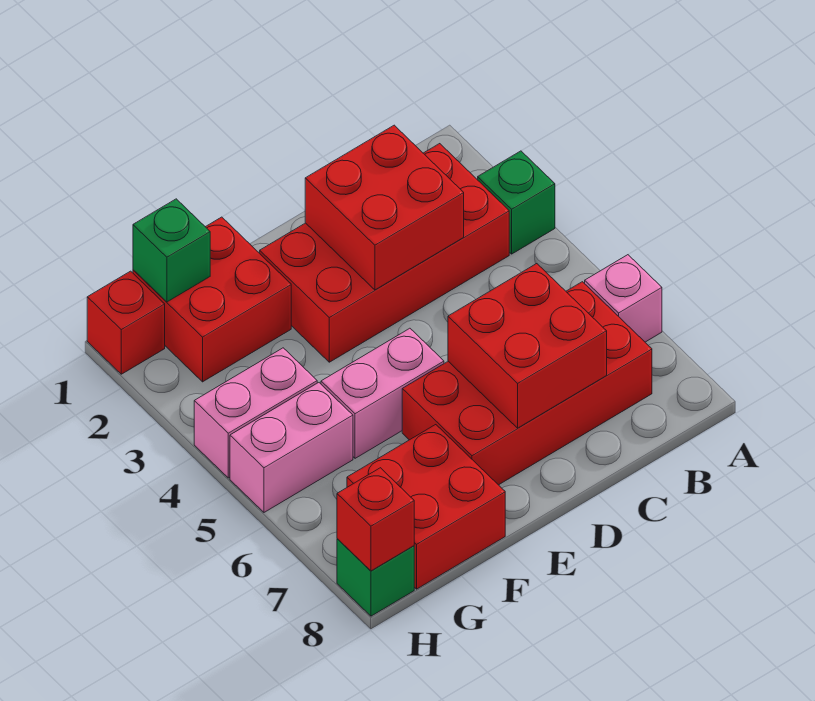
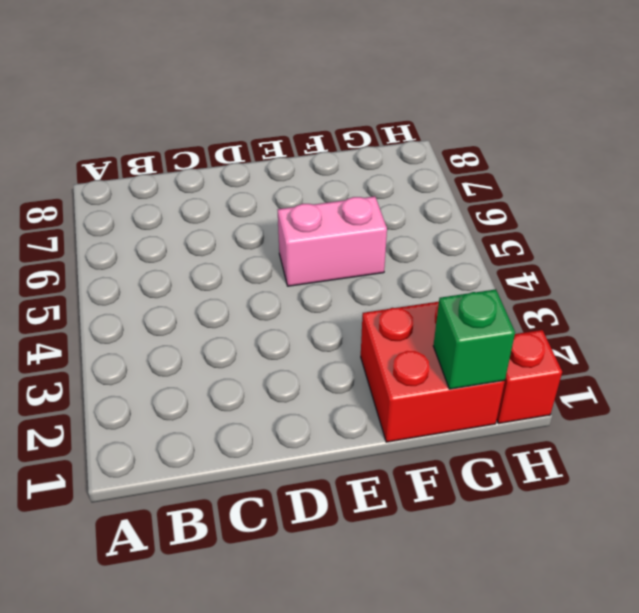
none -> green brick A3 level 1
none -> pink brick A6 level 1
none -> red brick B2:E3 level 1

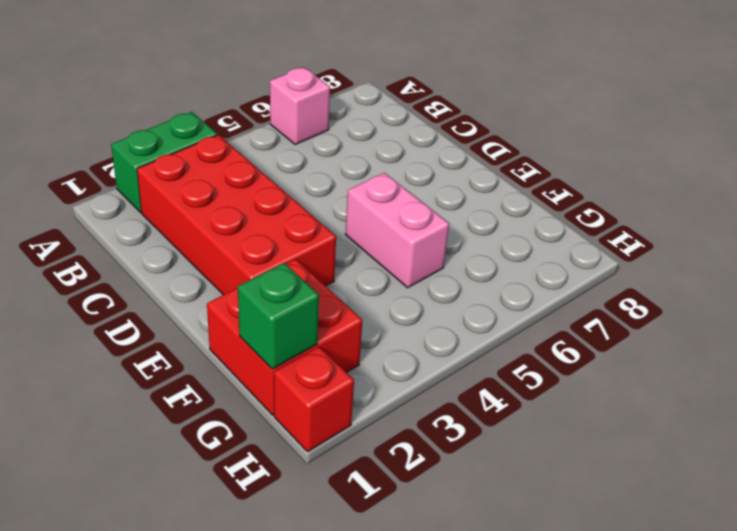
green brick A2:A3 level 1 -> green brick A3 level 1
none -> red brick B6:E7 level 1
none -> red brick F7:G8 level 1
none -> pink brick G4:H4 level 1

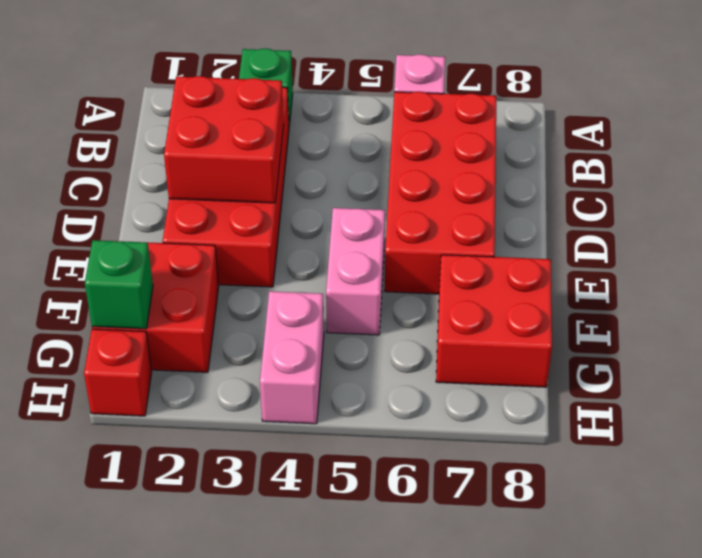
none -> pink brick G5:H5 level 1
none -> green brick H8 level 1
none -> red brick C6:D7 level 2

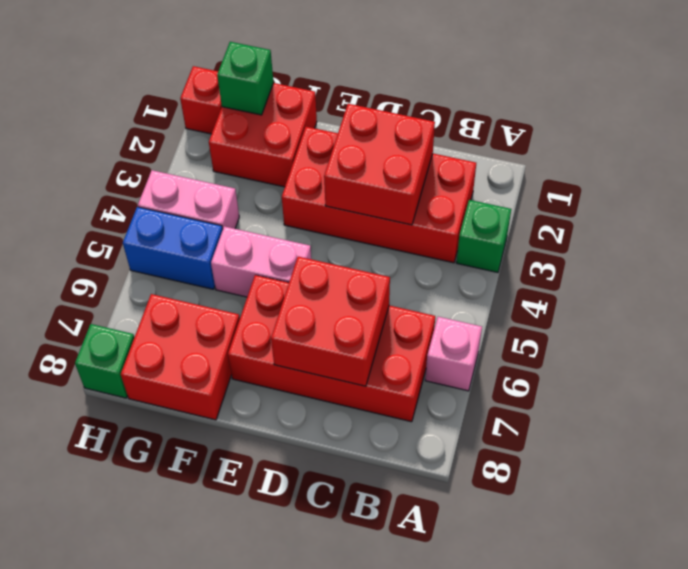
blue brick G5:H5 level 1 -> pink brick G5:H5 level 1
none -> red brick H8 level 2

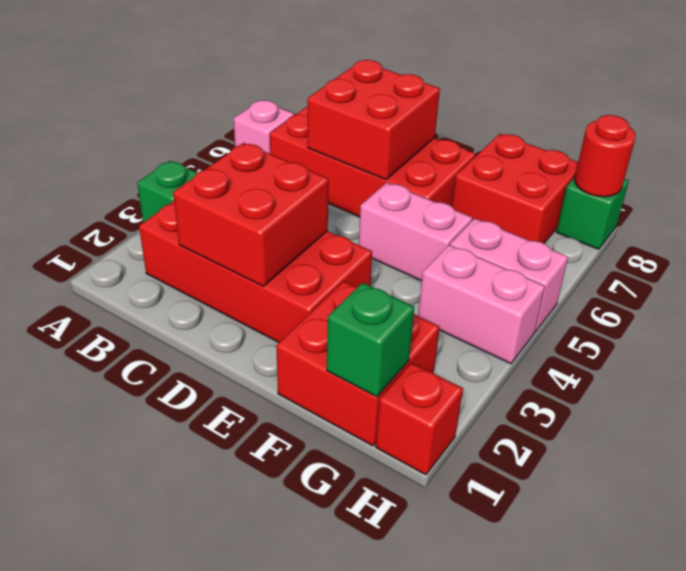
red round brick H8 level 2 -> red brick H8 level 2

